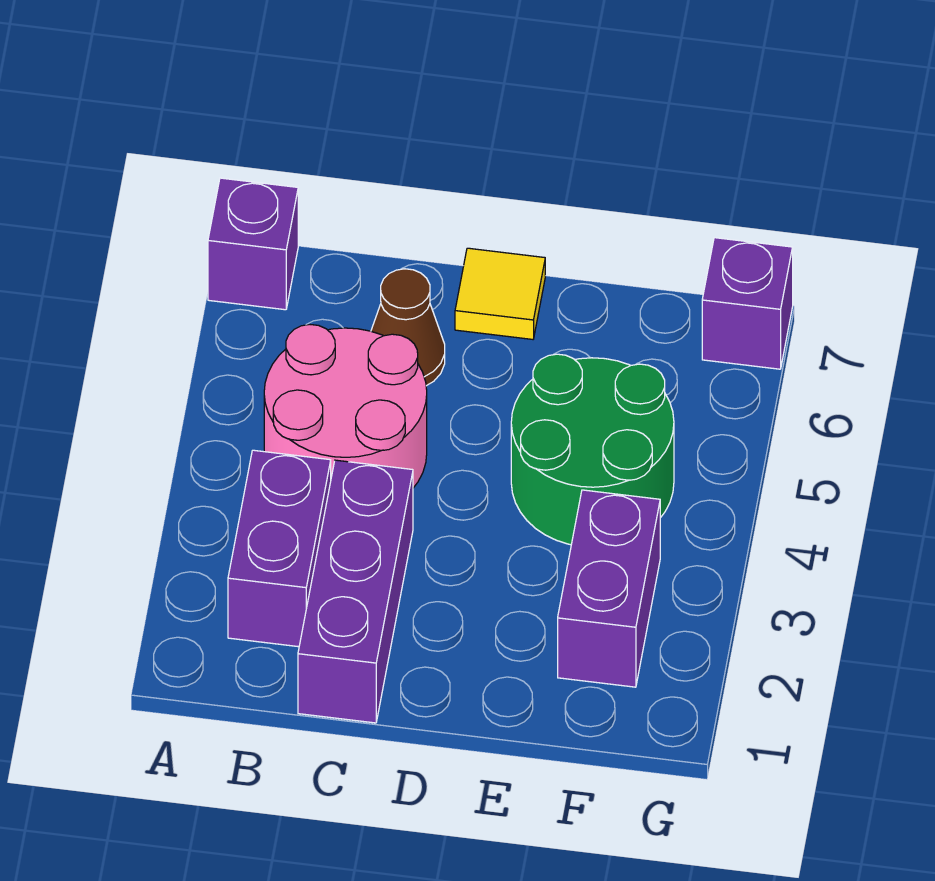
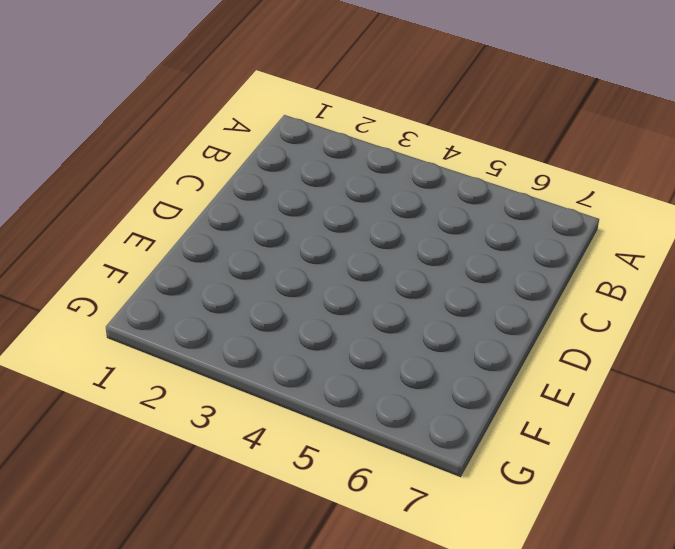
none -> purple brick A7 level 1
none -> purple brick B2:B3 level 1

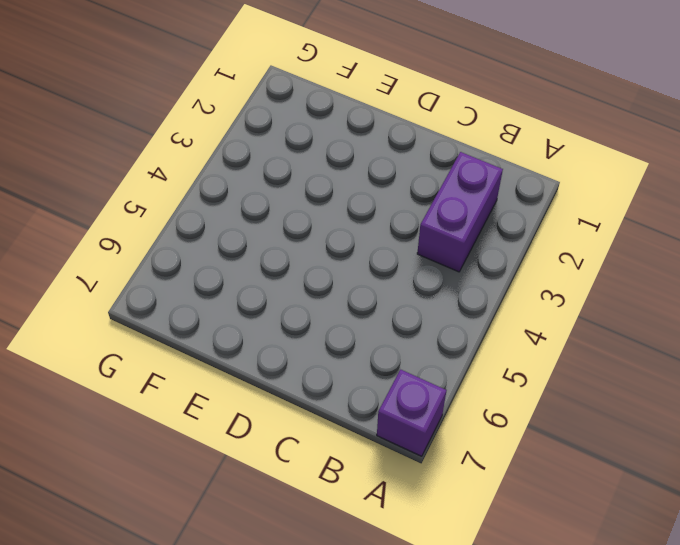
none -> pink round brick B4:C5 level 1
none -> purple brick C1:C3 level 1

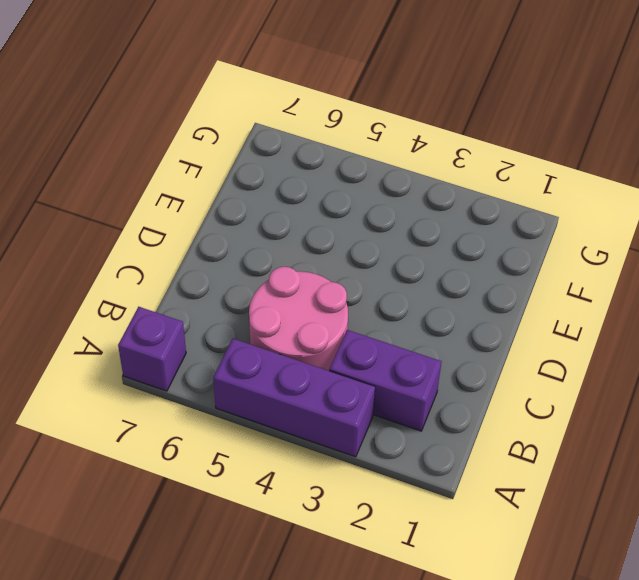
purple brick A3:A5 level 1 -> purple brick C1:C3 level 1
none -> brown cone C6 level 1
none -> yellow tile D7 level 1

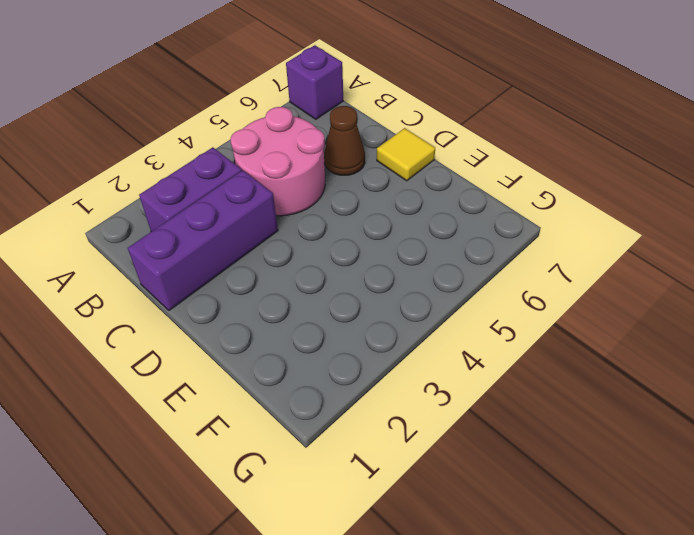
none -> green round brick E4:F5 level 1
none -> purple brick F2:F3 level 1

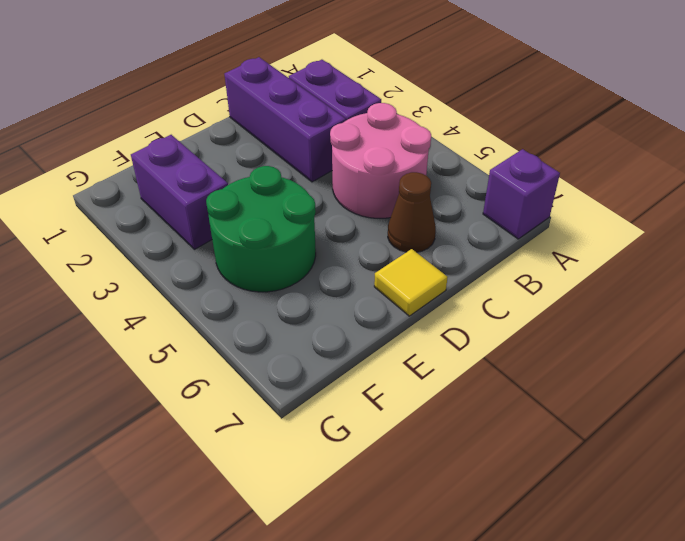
none -> purple brick G7 level 1

